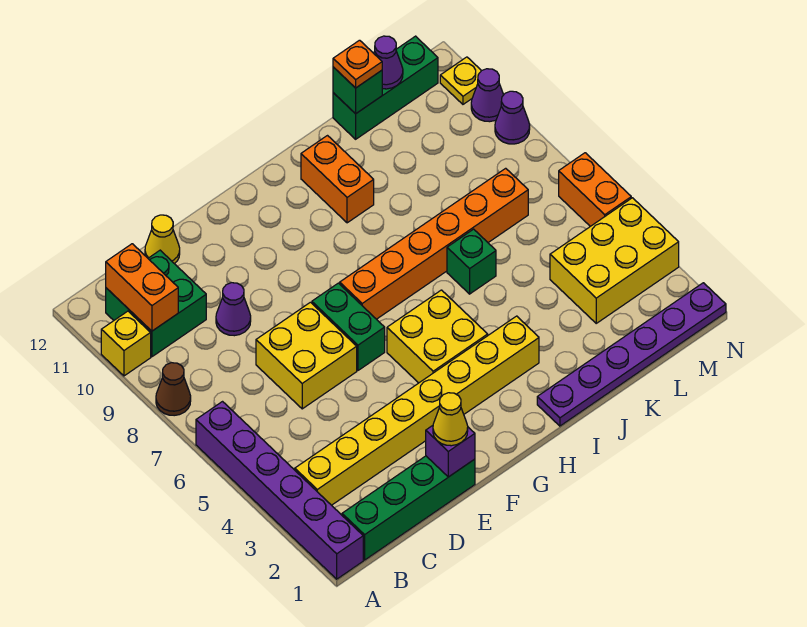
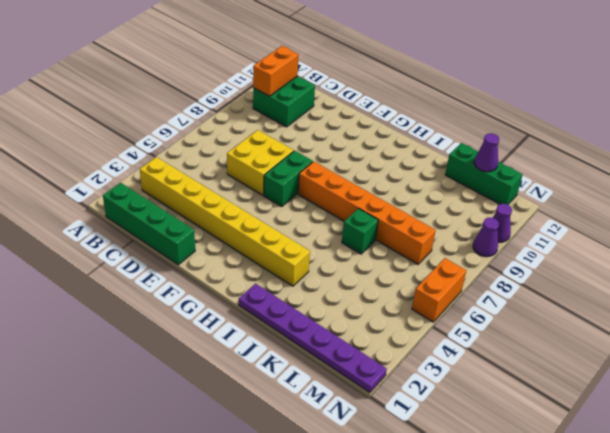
none -> purple brick A1:A6 level 1
none -> brown cone A8 level 1
none -> yellow brick A10 level 1

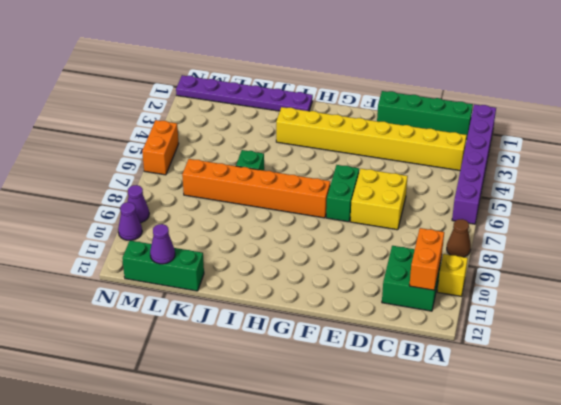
none -> purple cone D9 level 1
none -> yellow cone D12 level 1
none -> yellow brick G4:H5 level 1

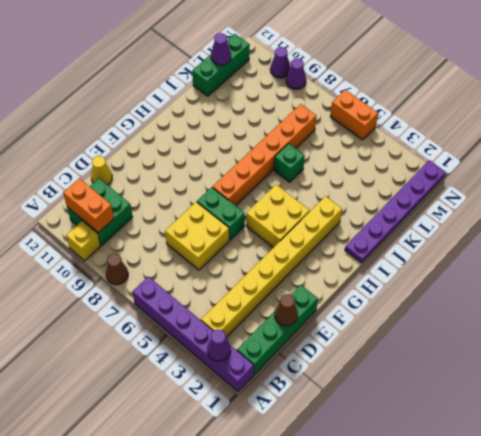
purple cone A2 level 2 -> purple cone D9 level 1
brown cone D1 level 2 -> none
none -> orange brick I10:I11 level 1
none -> yellow brick L3:N4 level 1
none -> yellow plate N11 level 1

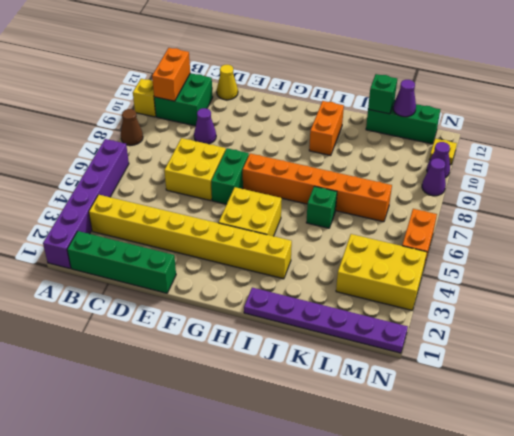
none -> purple brick E1 level 2
none -> yellow cone E1 level 3
none -> orange plate K12 level 3

